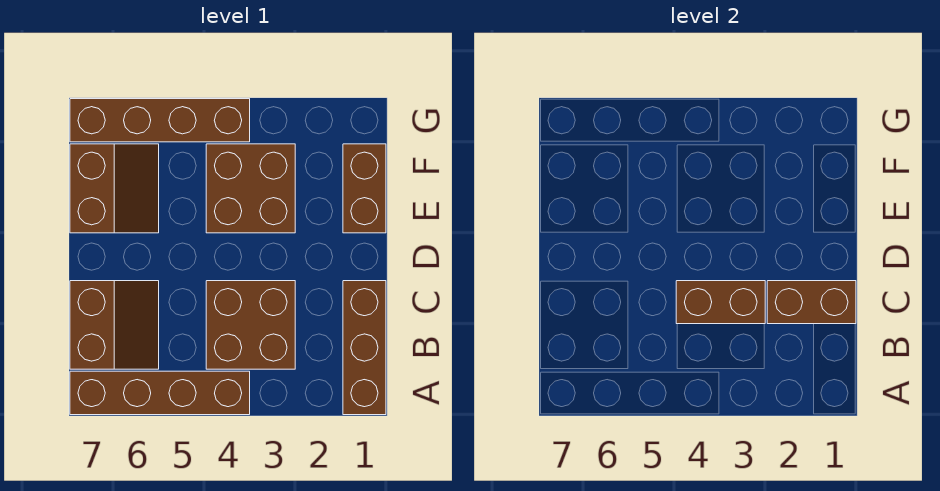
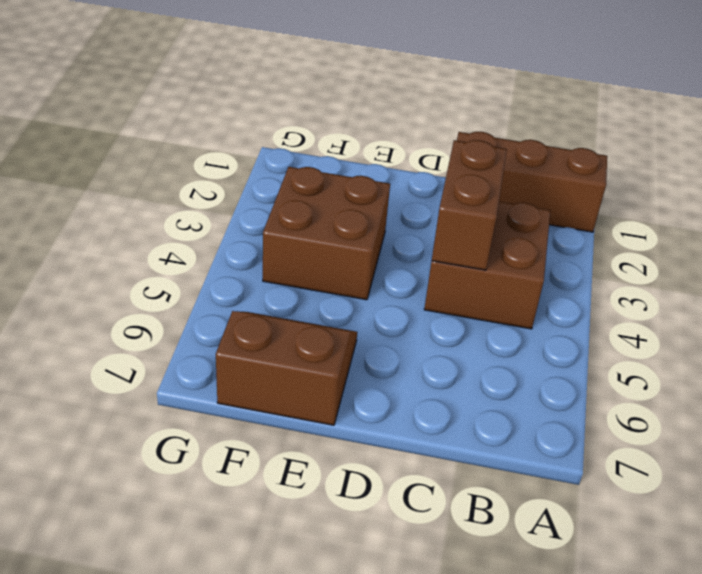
none -> brown brick A4:A7 level 1
none -> brown slope B6:C7 level 1 top 7

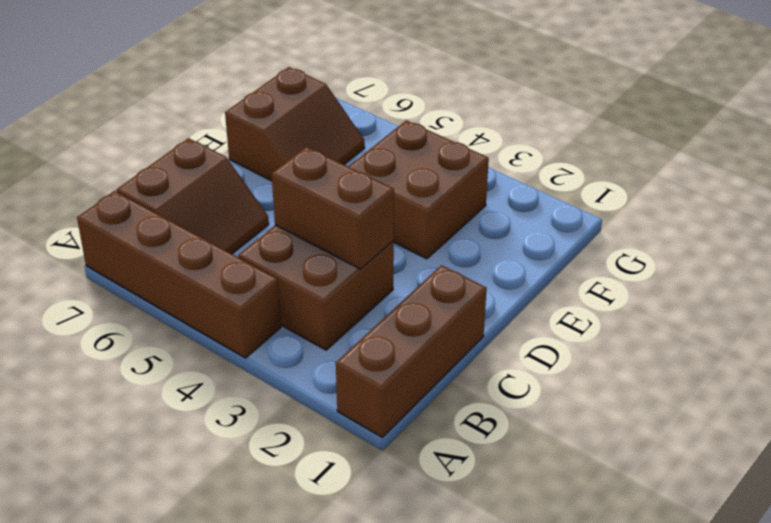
none -> brown brick E1:F1 level 1
none -> brown brick G4:G7 level 1

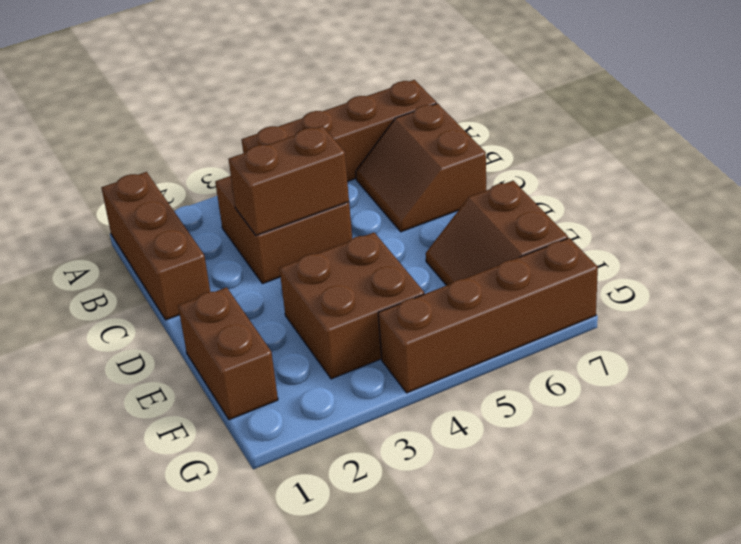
none -> brown brick C1:C2 level 2

